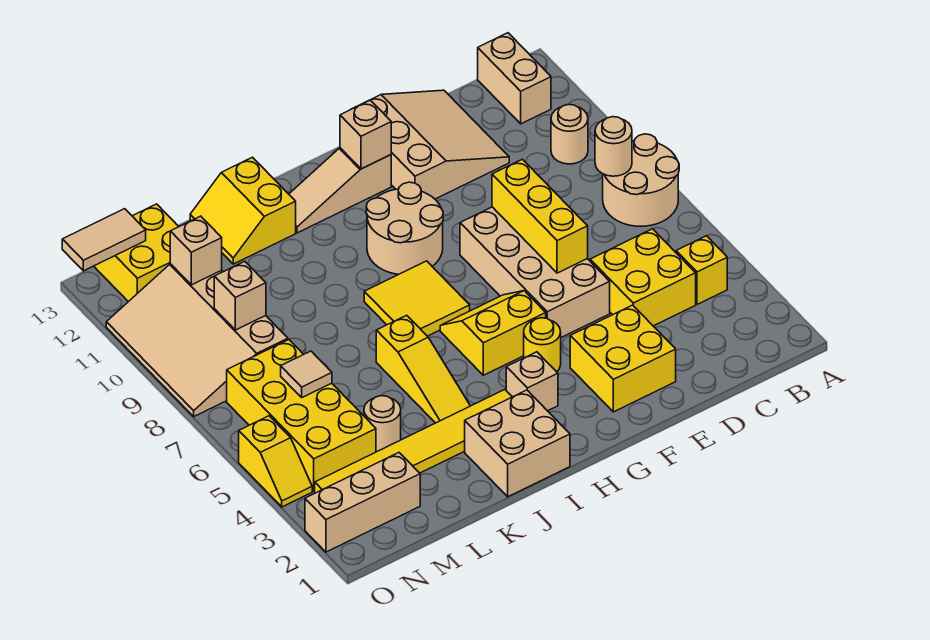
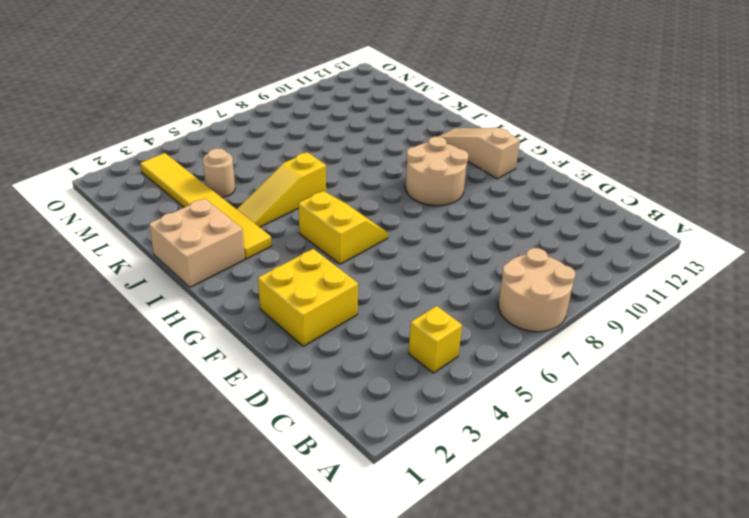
none -> tan round brick B10 level 1
none -> tan brick B12:B13 level 1
none -> yellow brick C4:D5 level 1
none -> tan slope D11:F13 level 1 top F

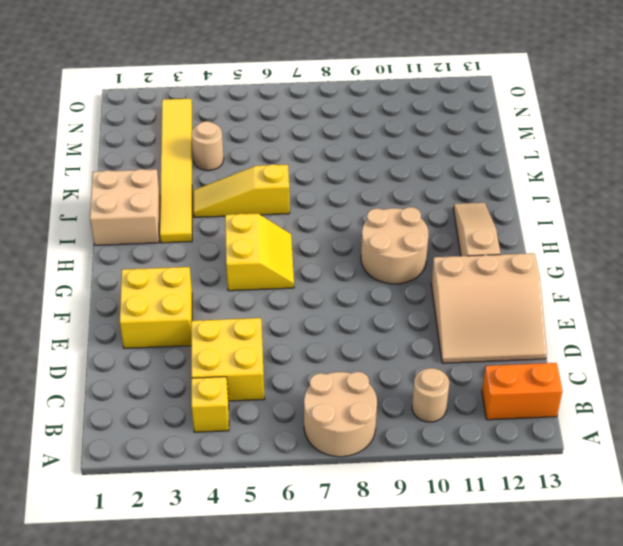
orange brick B12:B13 level 1 -> tan brick B12:B13 level 1
none -> tan brick E5:F8 level 1
none -> yellow round brick G4 level 1
none -> tan brick H3 level 1
none -> yellow tile H7:I8 level 1

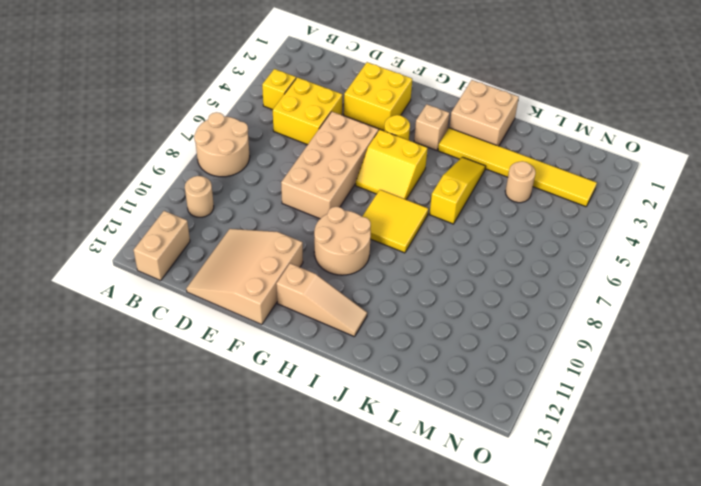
none -> yellow slope J12:K13 level 1 top J
none -> tan brick M2:O2 level 1
none -> yellow brick M4:N7 level 1
none -> tan slope M8:O11 level 1 top M

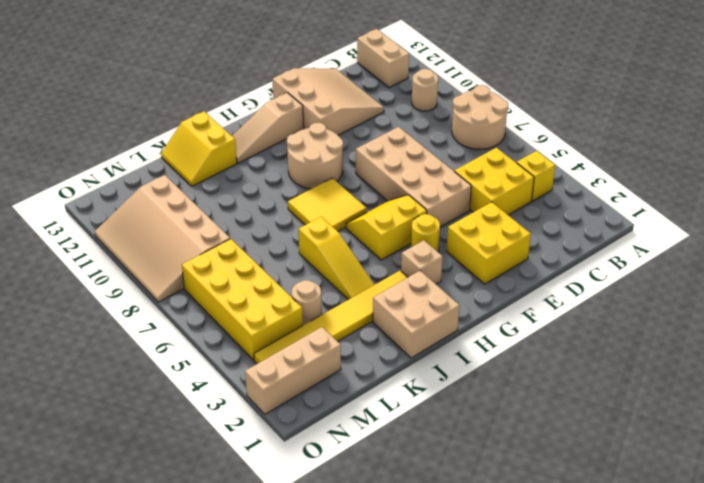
none -> yellow brick M12:N13 level 1
none -> yellow slope O4:O5 level 1 top 5
none -> tan round brick B8 level 2
none -> yellow brick E6:E8 level 2

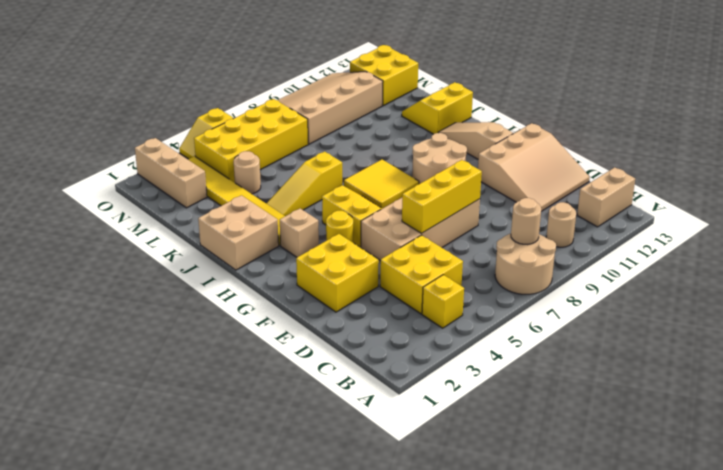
none -> tan brick G12 level 2
none -> tan tile M6 level 2
none -> tan brick M9 level 2
none -> tan brick M11 level 2

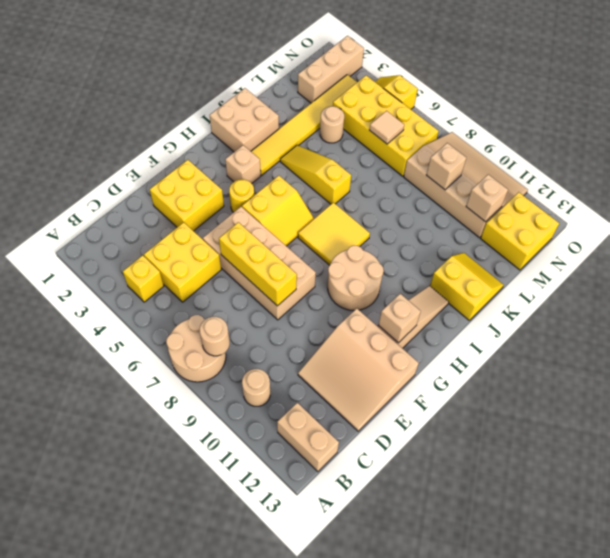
none -> tan tile N13:O13 level 2

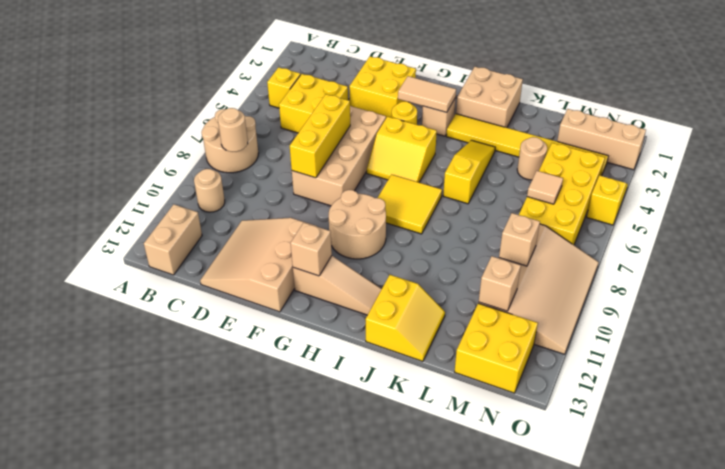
tan tile G3:H3 level 2 -> tan tile N13:O13 level 2

